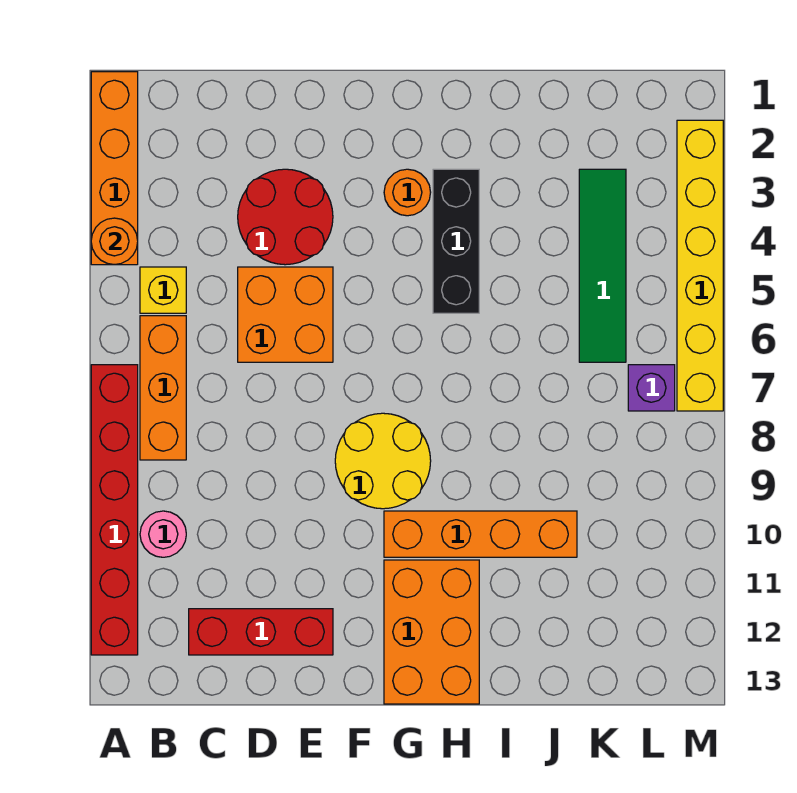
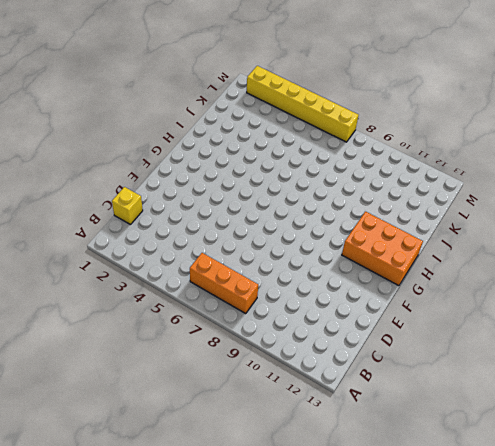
yellow brick C1 level 1 -> yellow brick B5 level 1
none -> orange brick A1:A4 level 1
none -> red brick A7:A12 level 1
none -> pink round brick B10 level 1

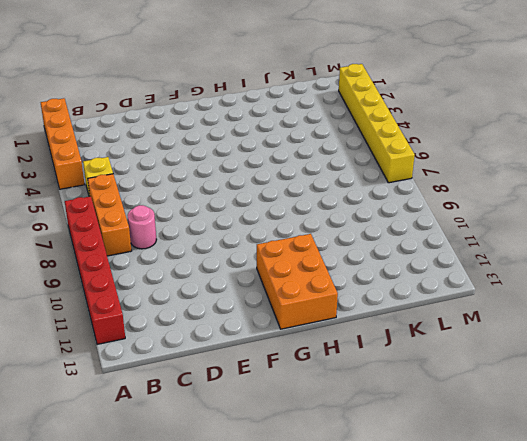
pink round brick C8 level 1 -> pink round brick B10 level 1
none -> red brick C12:E12 level 1
none -> red round brick D3:E4 level 1
none -> orange brick D5:E6 level 1

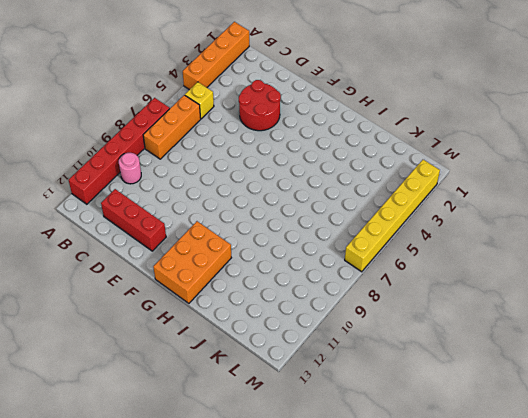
none -> orange brick D5:E6 level 1
none -> yellow round brick F8:G9 level 1
none -> orange round brick G3 level 1

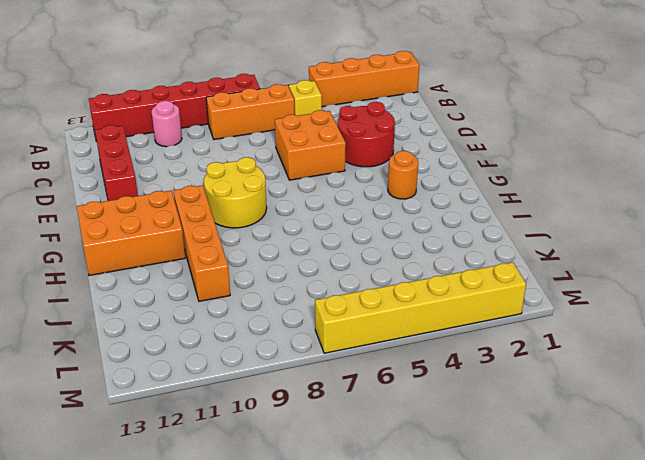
none -> black brick H3:H5 level 1
none -> green tile K3:K6 level 1
none -> purple brick L7 level 1

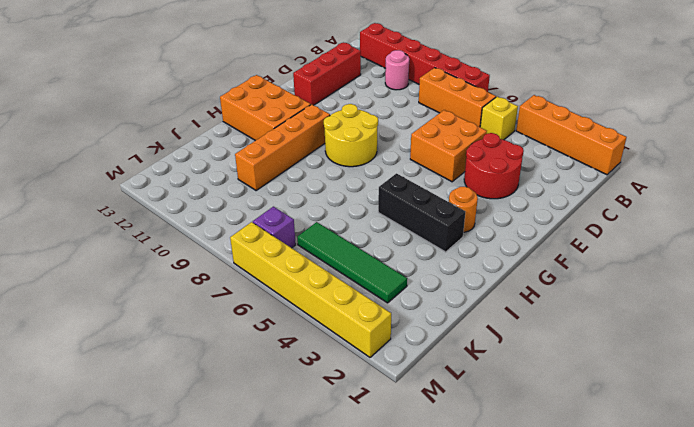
none -> orange round brick A4 level 2

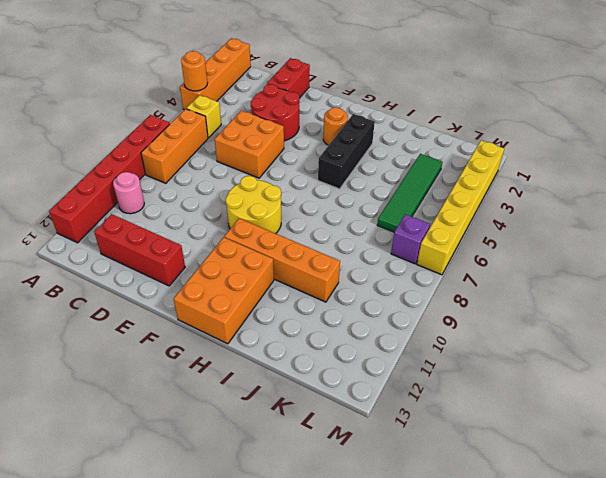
red brick D1:D2 level 1 -> none

